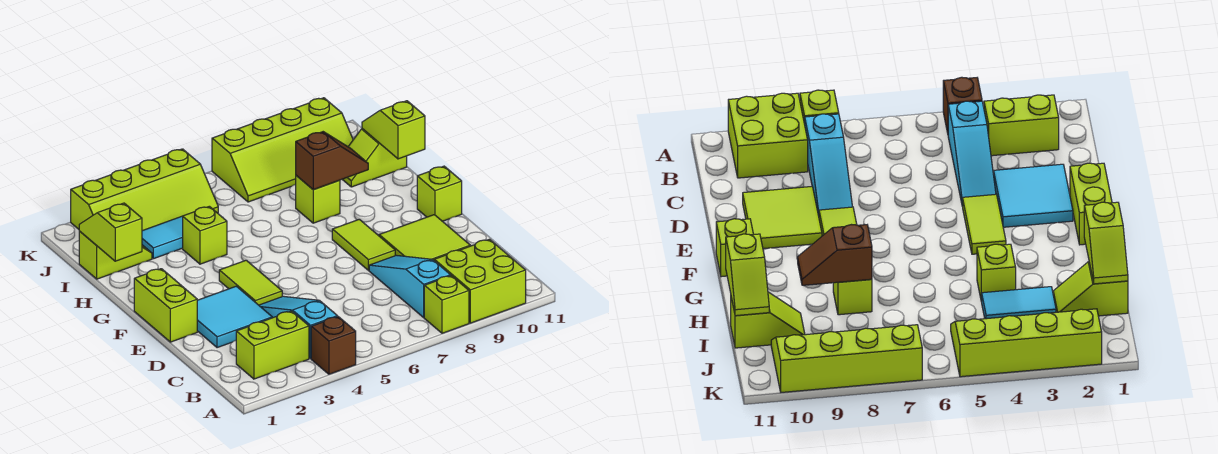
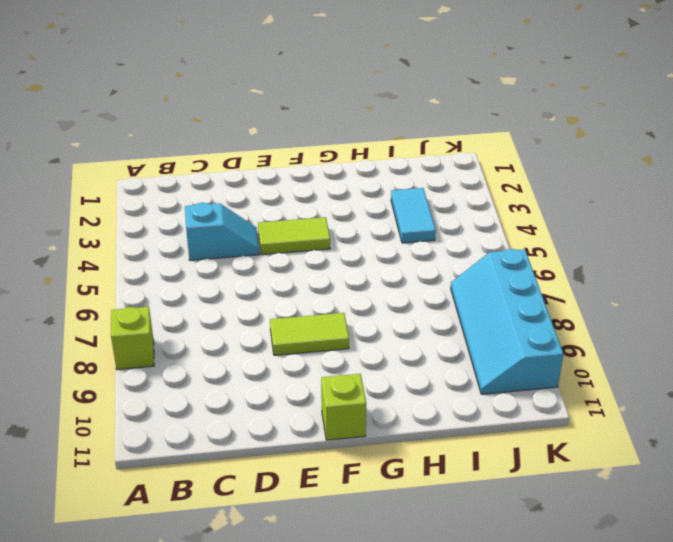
cyan slope C4:D4 level 1 top C -> cyan slope B4:D4 level 1 top B
cyan slope J7:K10 level 1 top K -> lime slope J7:K10 level 1 top K
none -> brown brick A4 level 1
none -> lime brick A9:B10 level 1
none -> lime brick B2:B3 level 1

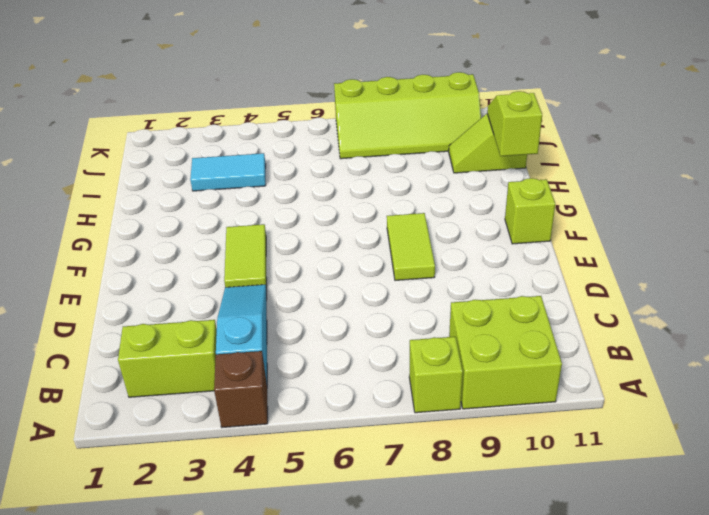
none -> cyan slope B8:D8 level 1 top B
none -> cyan tile D2:E3 level 1
none -> lime tile D9:E10 level 1

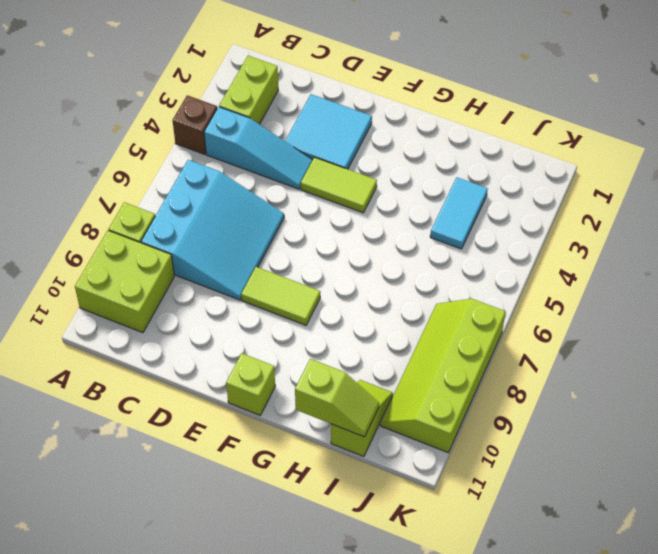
cyan slope B6:D8 level 1 top B -> cyan slope B8:D8 level 1 top B
none -> lime tile D9:E10 level 1
none -> lime brick E1:F1 level 1
none -> lime brick H4 level 1

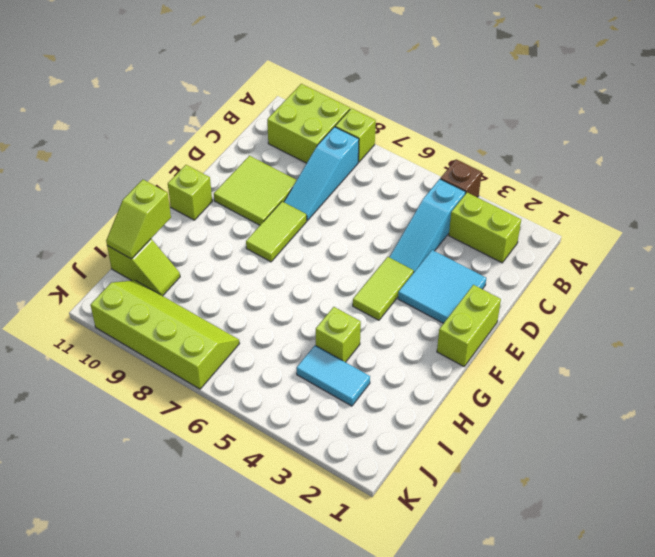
none -> lime brick H8 level 1
none -> lime slope I1:I2 level 1 top 1
none -> lime slope J2:K5 level 1 top K

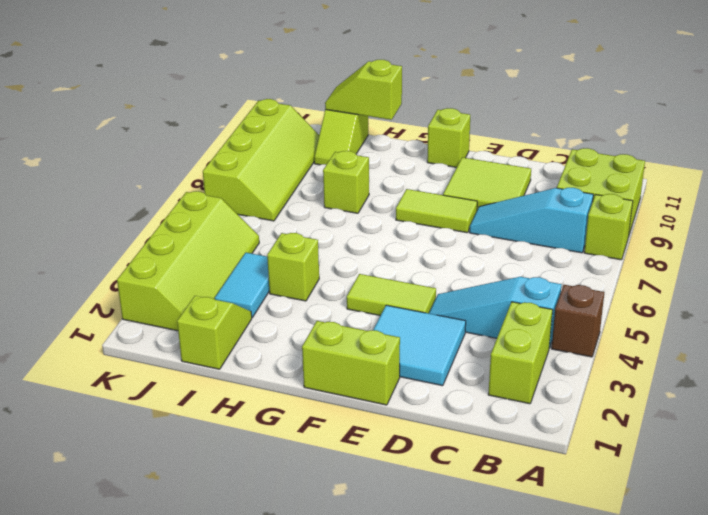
none -> lime slope H1:I1 level 2 top H
none -> brown slope H8:H9 level 2 top 8

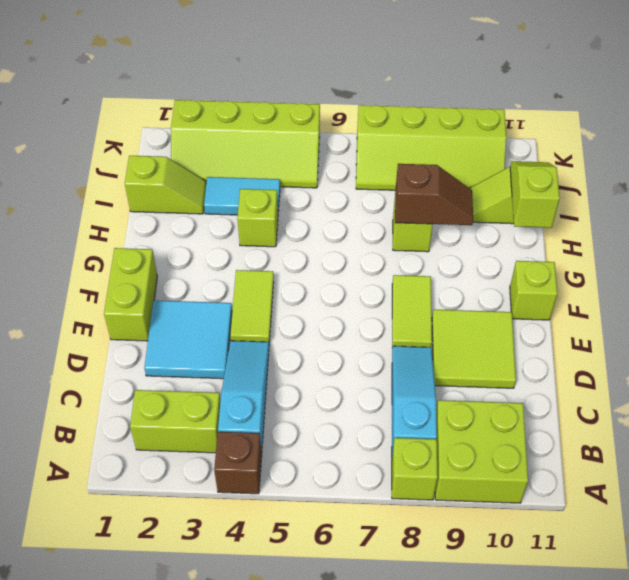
none -> lime slope H1:I1 level 2 top H

